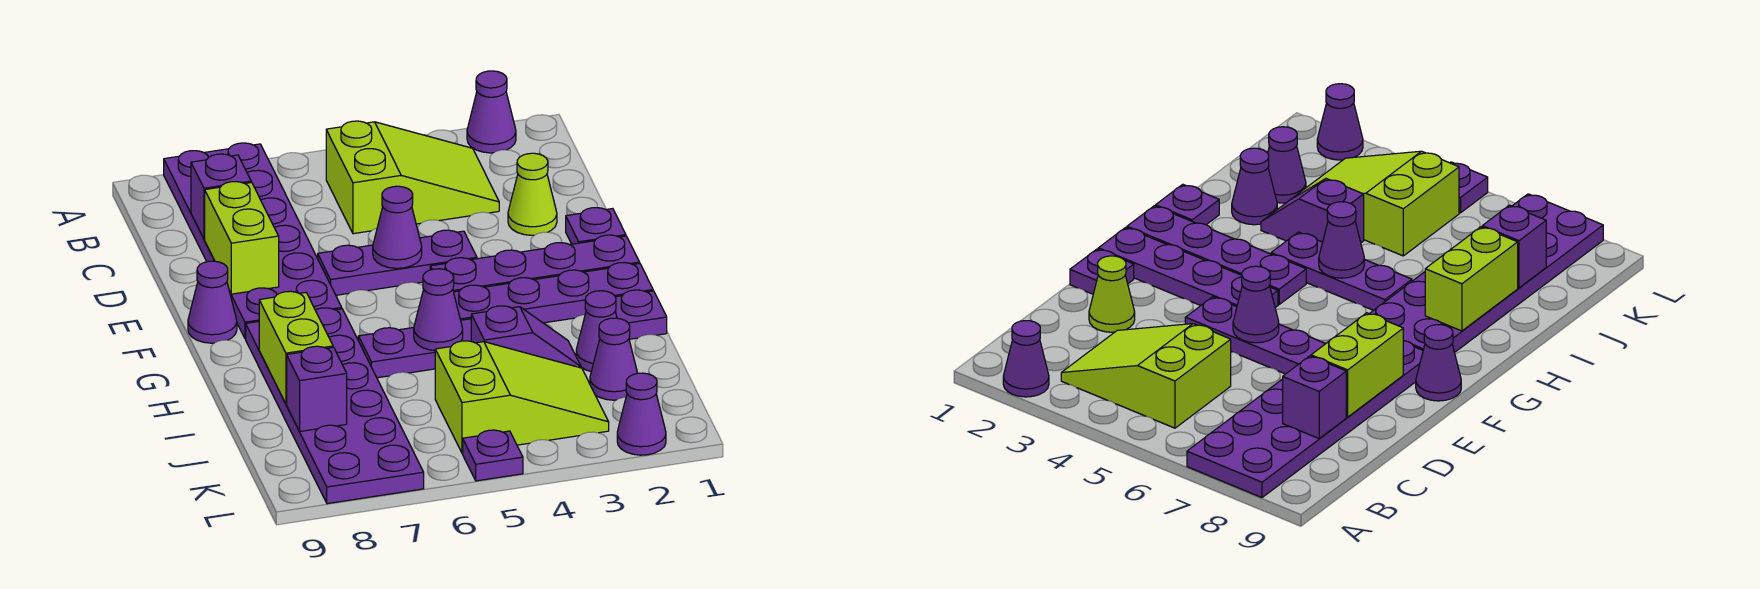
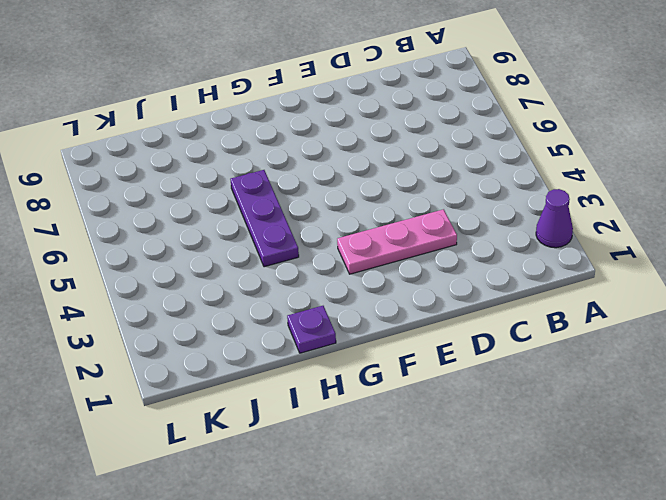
pink plate D3:F3 level 1 -> purple plate F1:F4 level 1
none -> purple plate A7:F8 level 1
none -> lime slope B3:C5 level 1 top 5
none -> lime cone D2 level 1

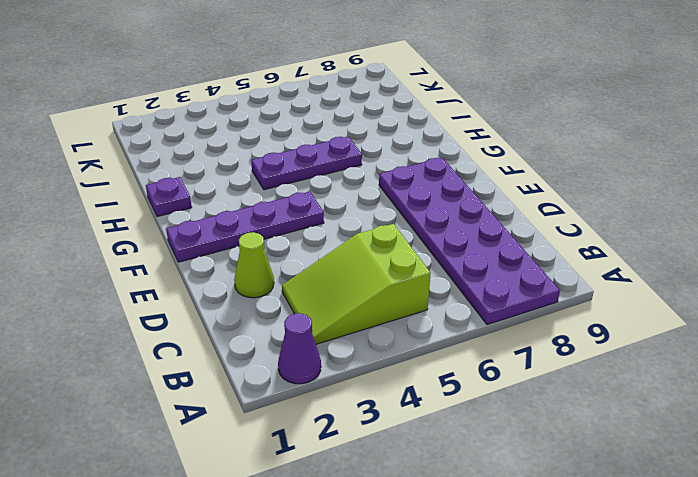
none -> purple plate E1 level 1
none -> purple plate E4:E6 level 1
none -> purple cone F9 level 1

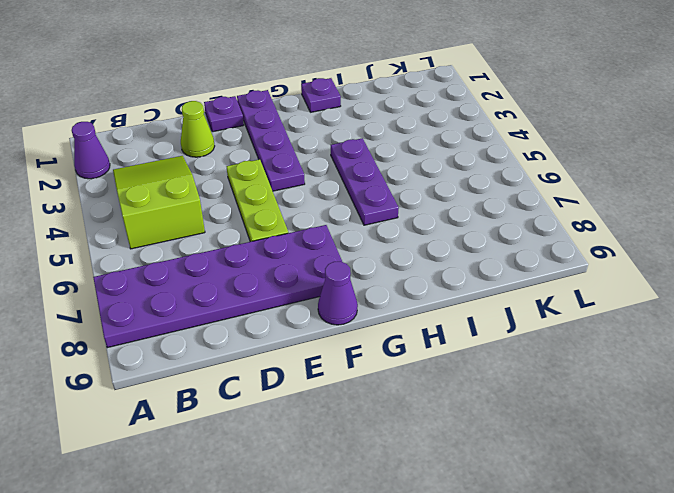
lime plate E4:E6 level 1 -> purple plate E4:E6 level 1
none -> purple plate G1:G4 level 1
none -> purple plate G7:L8 level 1
none -> purple cone I2 level 1

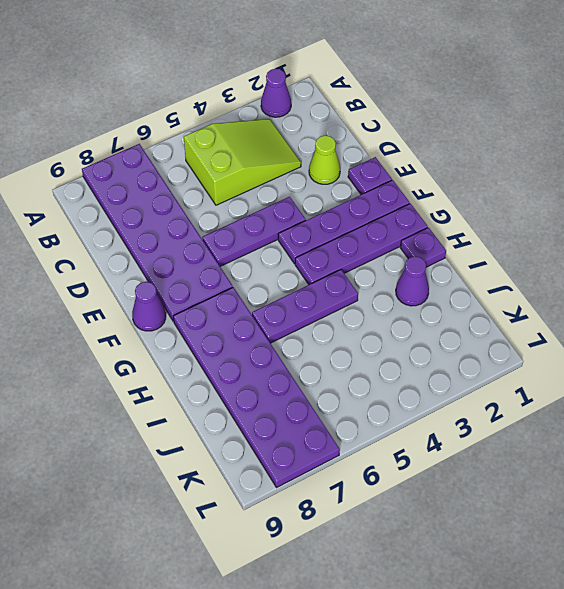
none -> purple slope I3:I4 level 1 top 4
none -> purple cone J2 level 1
none -> lime slope J3:K5 level 1 top 5

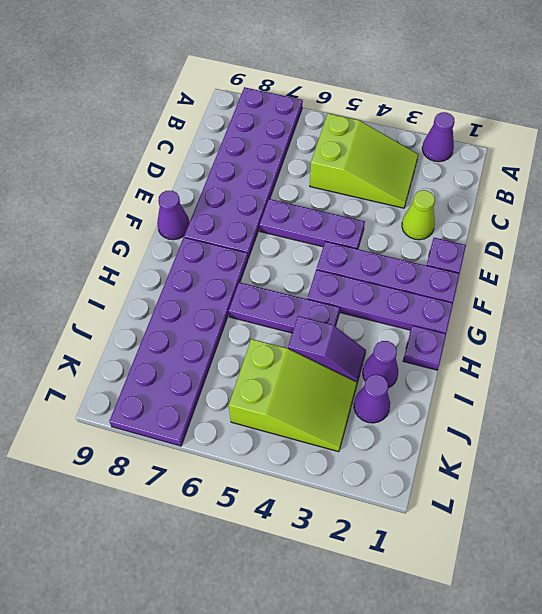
none -> purple cone L2 level 1
none -> purple plate L5 level 1
none -> purple brick C8 level 2

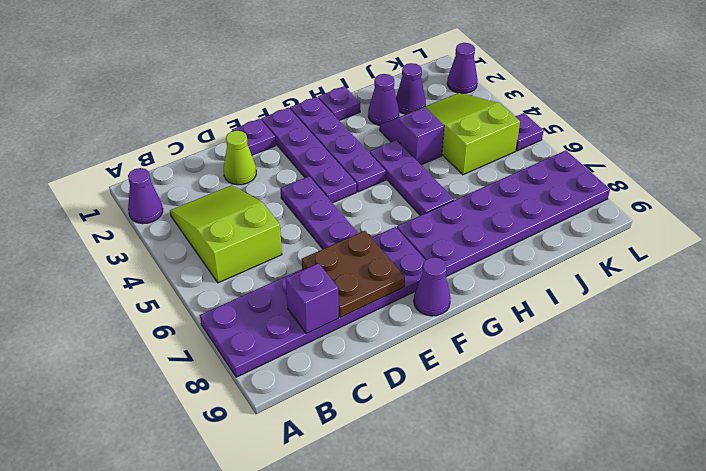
brown plate D7:E8 level 2 -> lime brick D8:E8 level 2
none -> purple cone E5 level 2
none -> purple cone H5 level 2
none -> lime brick H8:I8 level 2

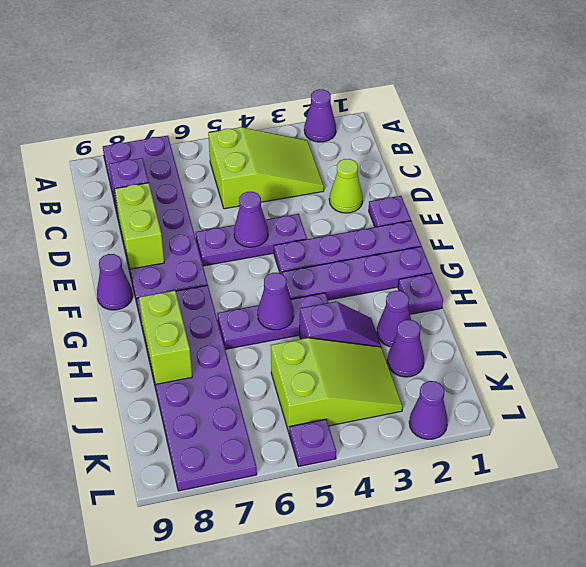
none -> purple brick J8 level 2

